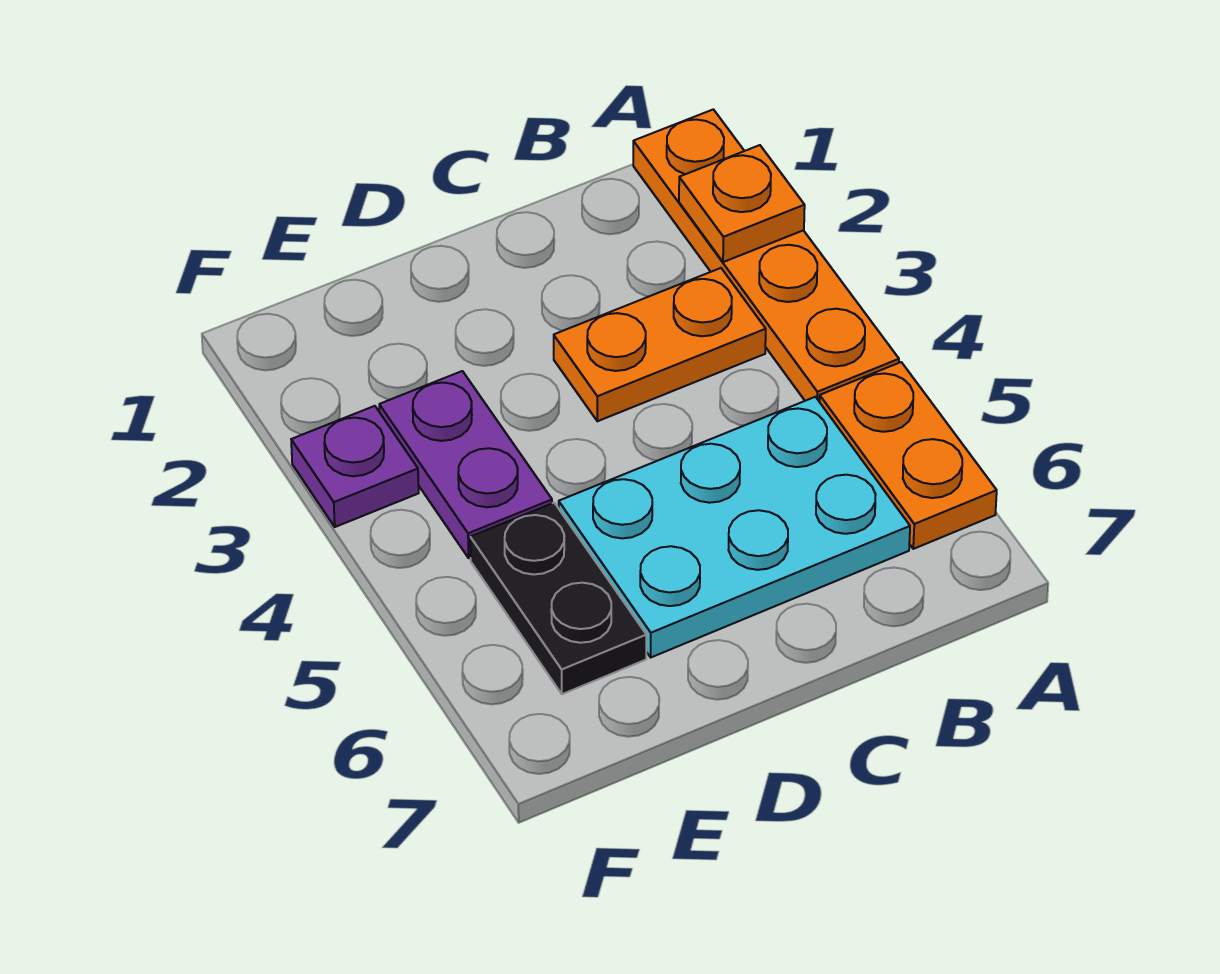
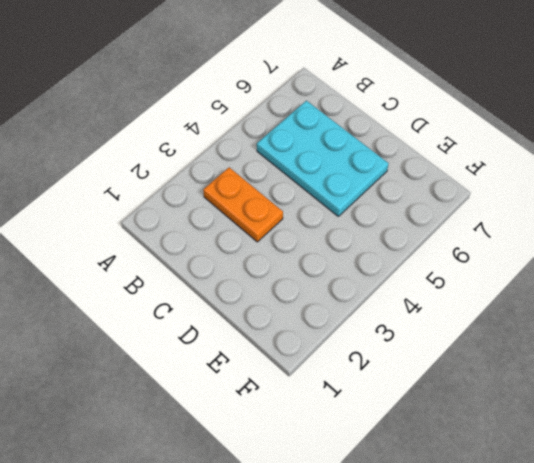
none -> orange plate A1:A4 level 1
none -> orange plate A5:A6 level 1

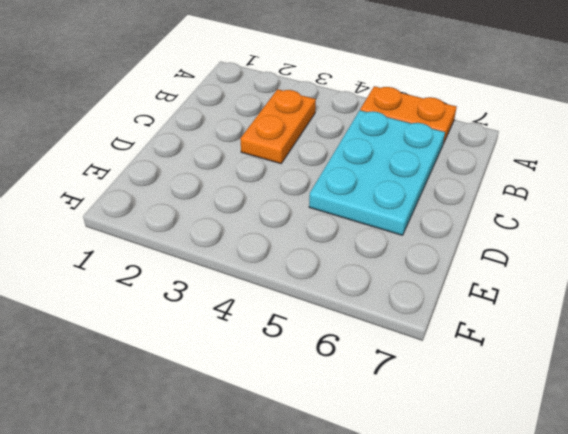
none -> orange plate A1:A4 level 1
none -> purple plate E3:E4 level 1

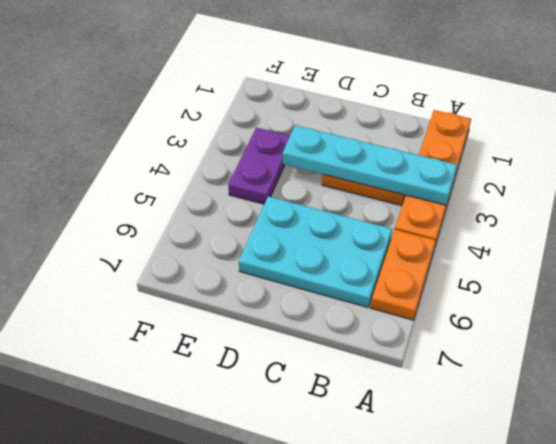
cyan plate A3:D3 level 2 -> none
none -> black plate E5:E6 level 1
none -> purple plate F3 level 1

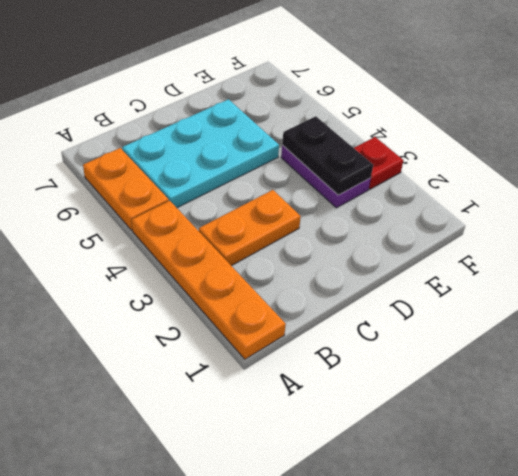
black plate E3:E4 level 2 -> black plate E5:E6 level 1
red plate F3 level 1 -> purple plate F3 level 1
none -> orange plate A2 level 2

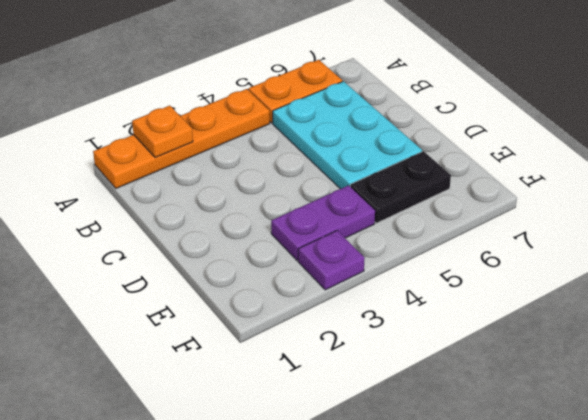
none -> orange plate B3:C3 level 1

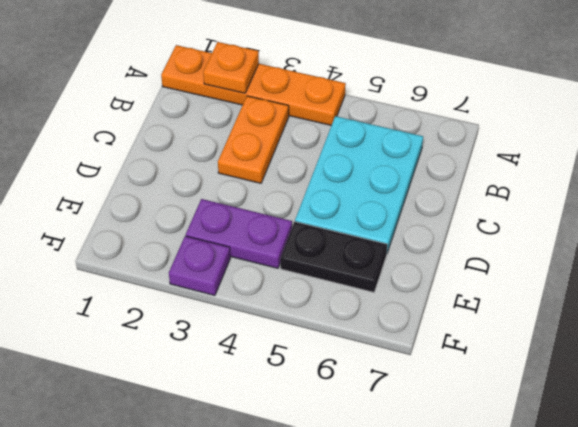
none -> orange plate A5:A6 level 1

